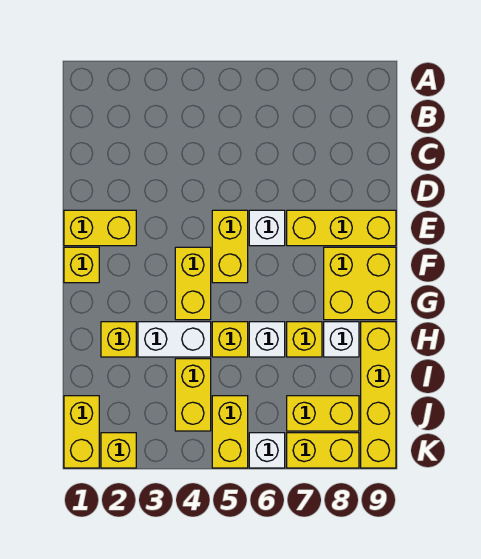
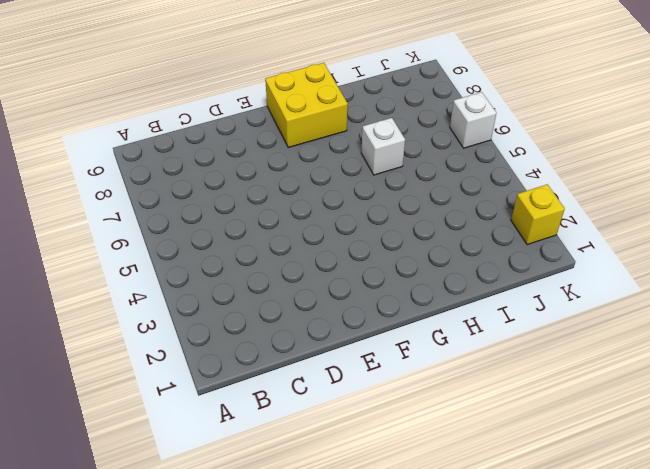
none -> yellow brick E1:E2 level 1
none -> yellow brick E5:F5 level 1
none -> white brick E6 level 1

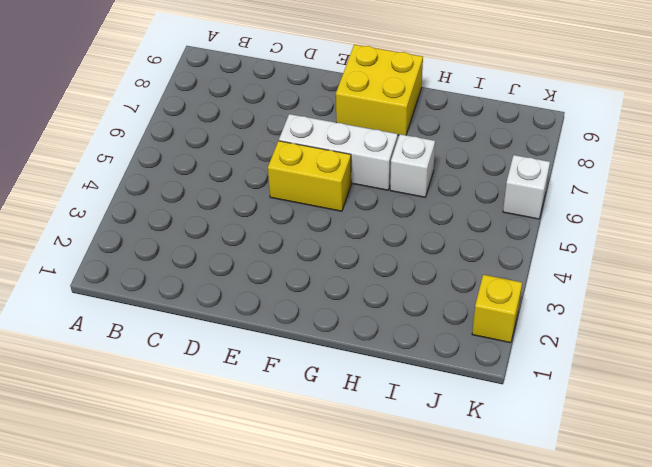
white brick E6:G6 level 1 -> white brick E6 level 1
none -> yellow brick E1:E2 level 1
none -> yellow brick E7:E9 level 1
none -> yellow brick F1 level 1

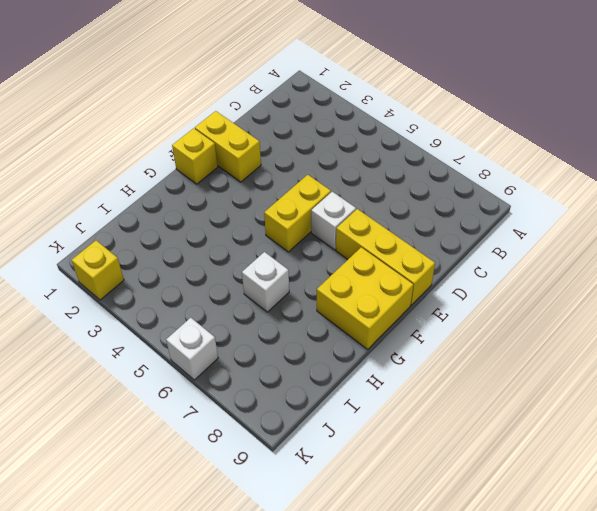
none -> yellow brick F4:G4 level 1
none -> yellow brick H2 level 1
none -> white brick H3:H4 level 1

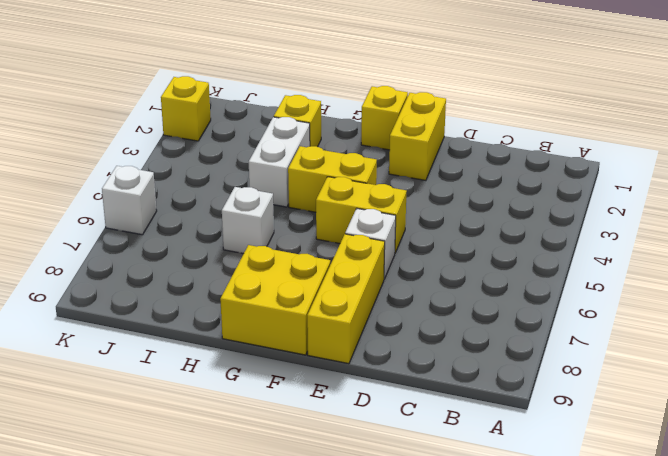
none -> yellow brick H5 level 1
none -> yellow brick H7 level 1
none -> white brick H8 level 1

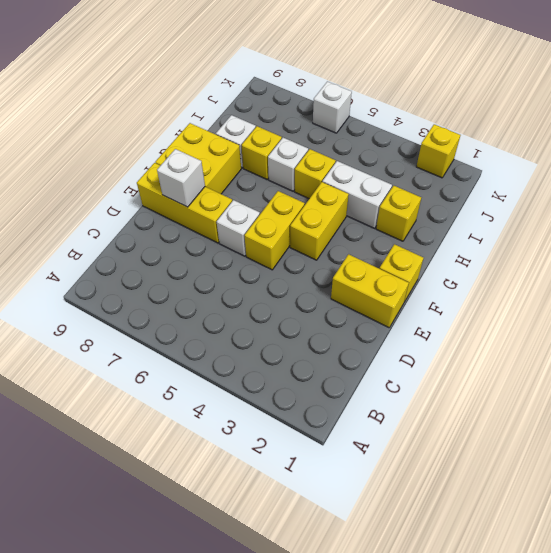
white brick E8 level 2 -> none
none -> yellow brick H9:K9 level 1
none -> yellow brick I4:J4 level 1
none -> yellow brick J1:K1 level 1

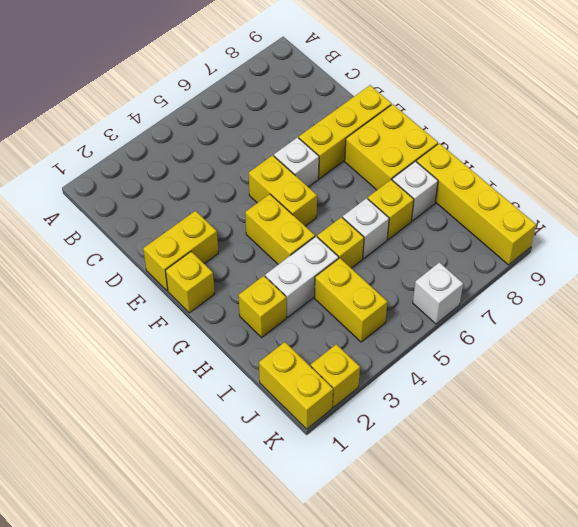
none -> yellow brick J5:K5 level 1
none -> yellow brick J7:J8 level 1
none -> yellow brick K7:K8 level 1

